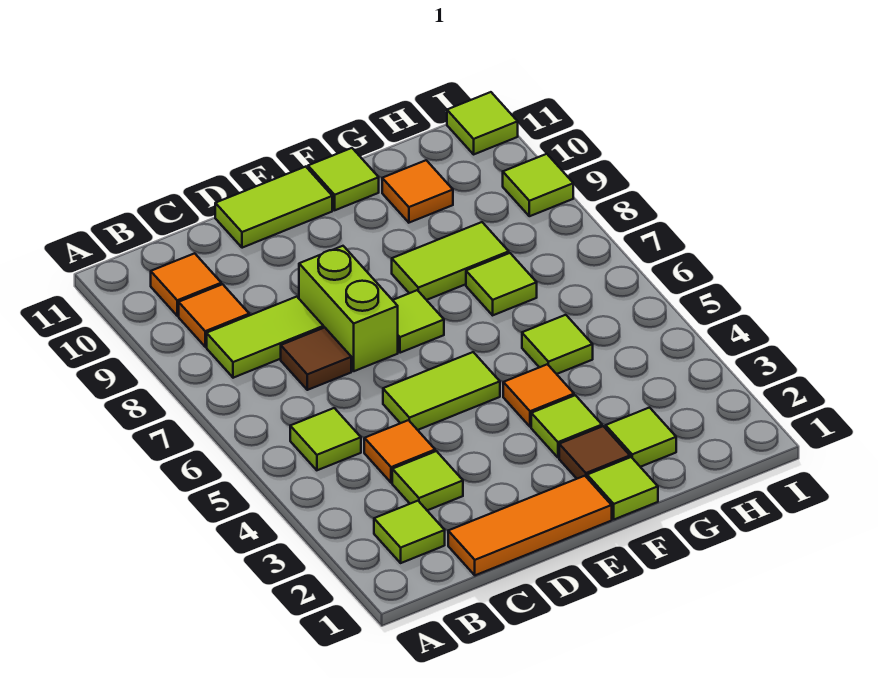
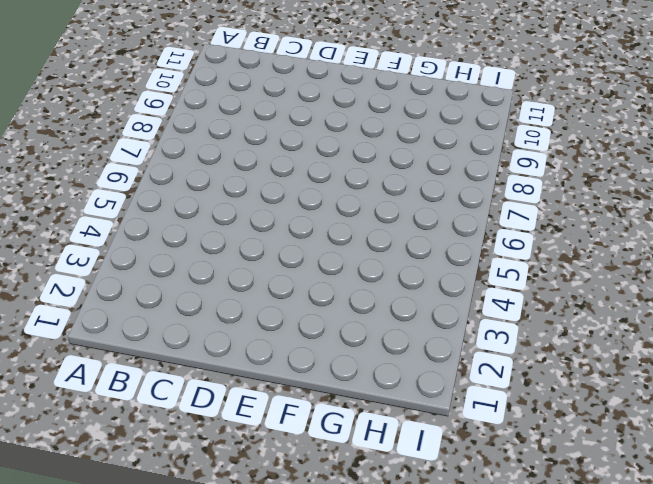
none -> lime tile B2 level 1
none -> lime tile B5 level 1
none -> lime tile B8:C8 level 1

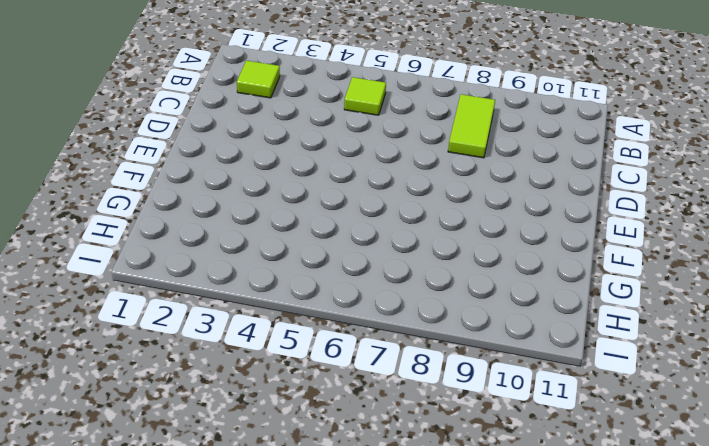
none -> orange tile B9 level 1
none -> orange tile B10 level 1
none -> orange tile C1:E1 level 1

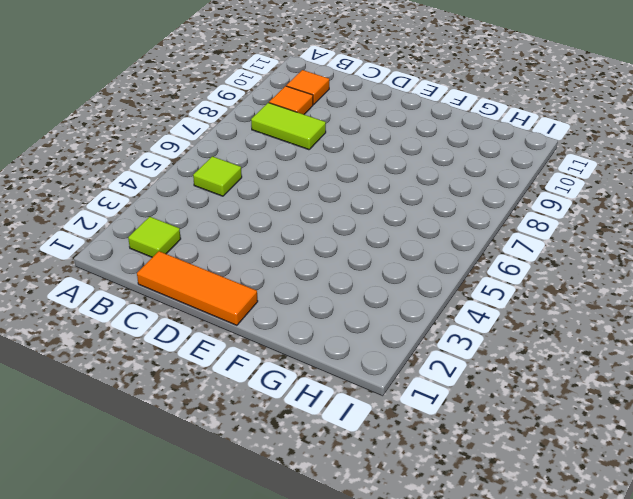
none -> lime tile C3 level 1
none -> orange tile C4 level 1
none -> brown tile C7 level 1

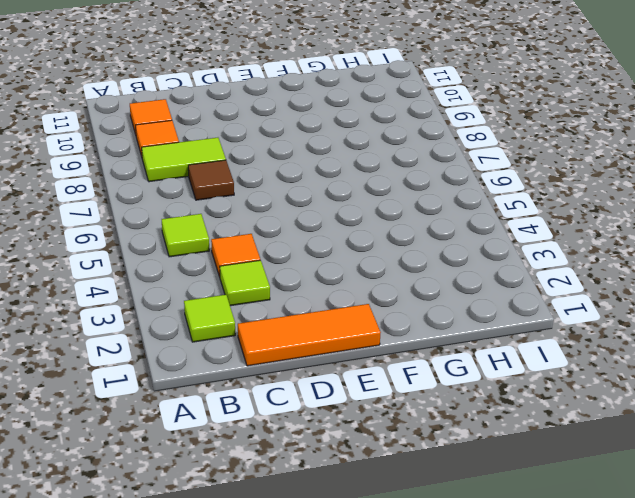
none -> lime tile D5:E5 level 1
none -> lime brick D7:D8 level 1
none -> lime tile D11:E11 level 1

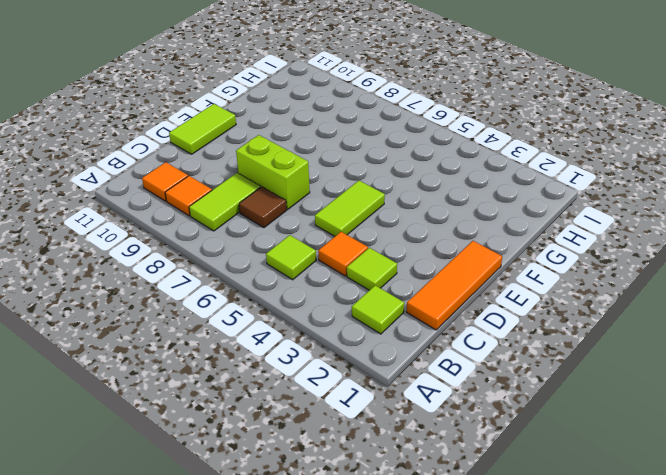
none -> lime tile E7 level 1
none -> lime tile F1 level 1
none -> brown tile F2 level 1

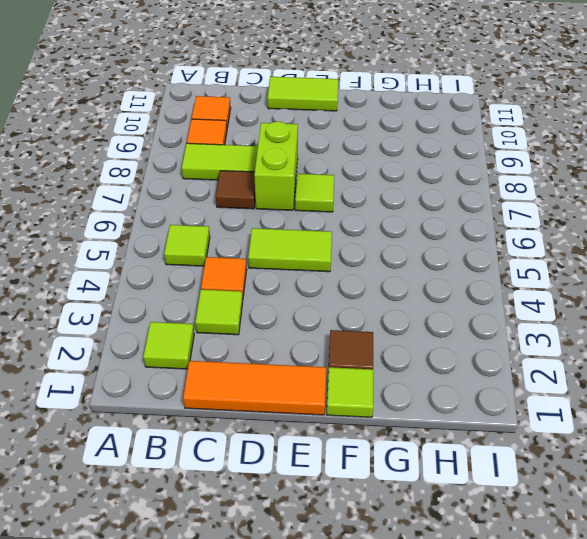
none -> lime tile F3 level 1
none -> orange tile F4 level 1
none -> lime tile F8:G8 level 1

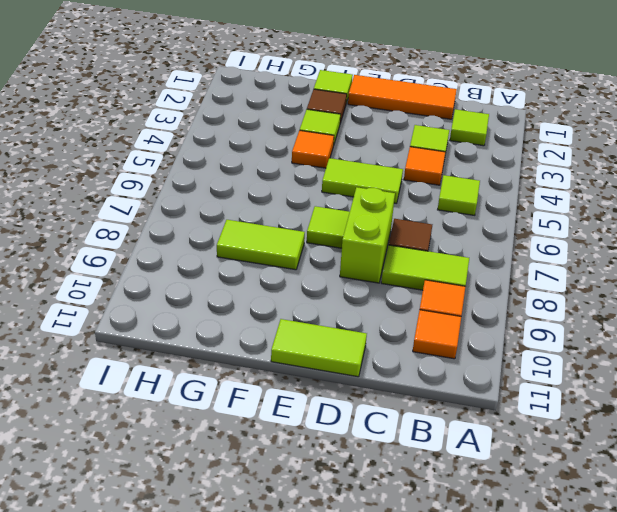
none -> lime tile F11 level 1
none -> lime tile G2 level 1
none -> lime tile G5 level 1

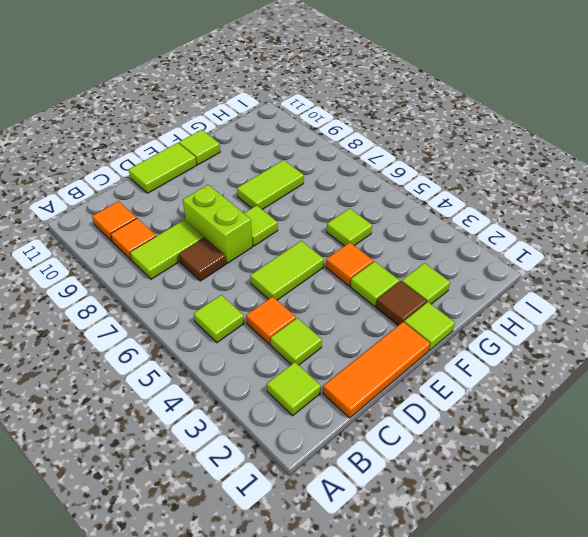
none -> lime tile G7 level 1
none -> orange tile G10 level 1
none -> lime tile I9 level 1

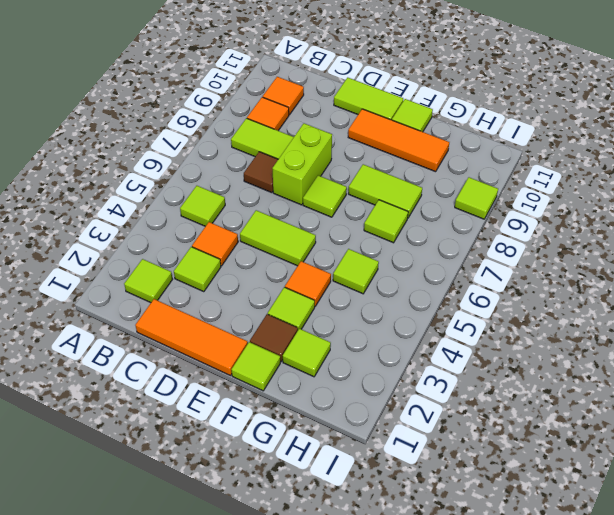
orange tile E10:G10 level 1 -> orange tile G10 level 1
none -> lime tile I11 level 1

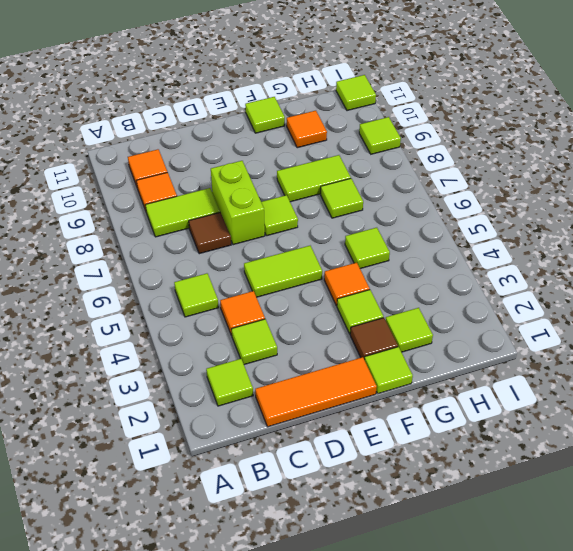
none -> lime tile D11:E11 level 1

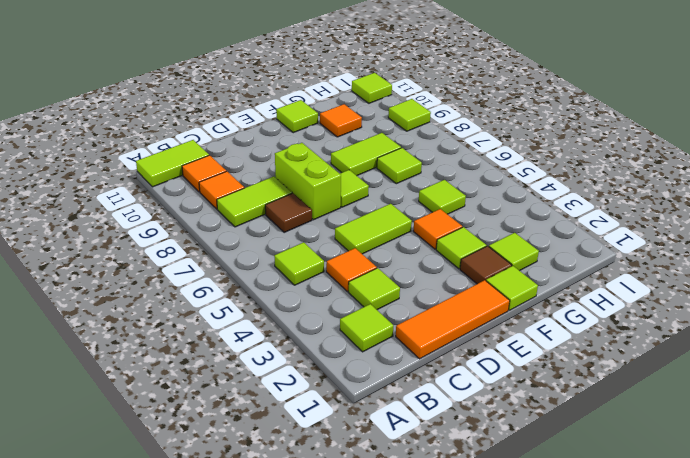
lime tile A11:B11 level 1 -> lime tile D11:E11 level 1

